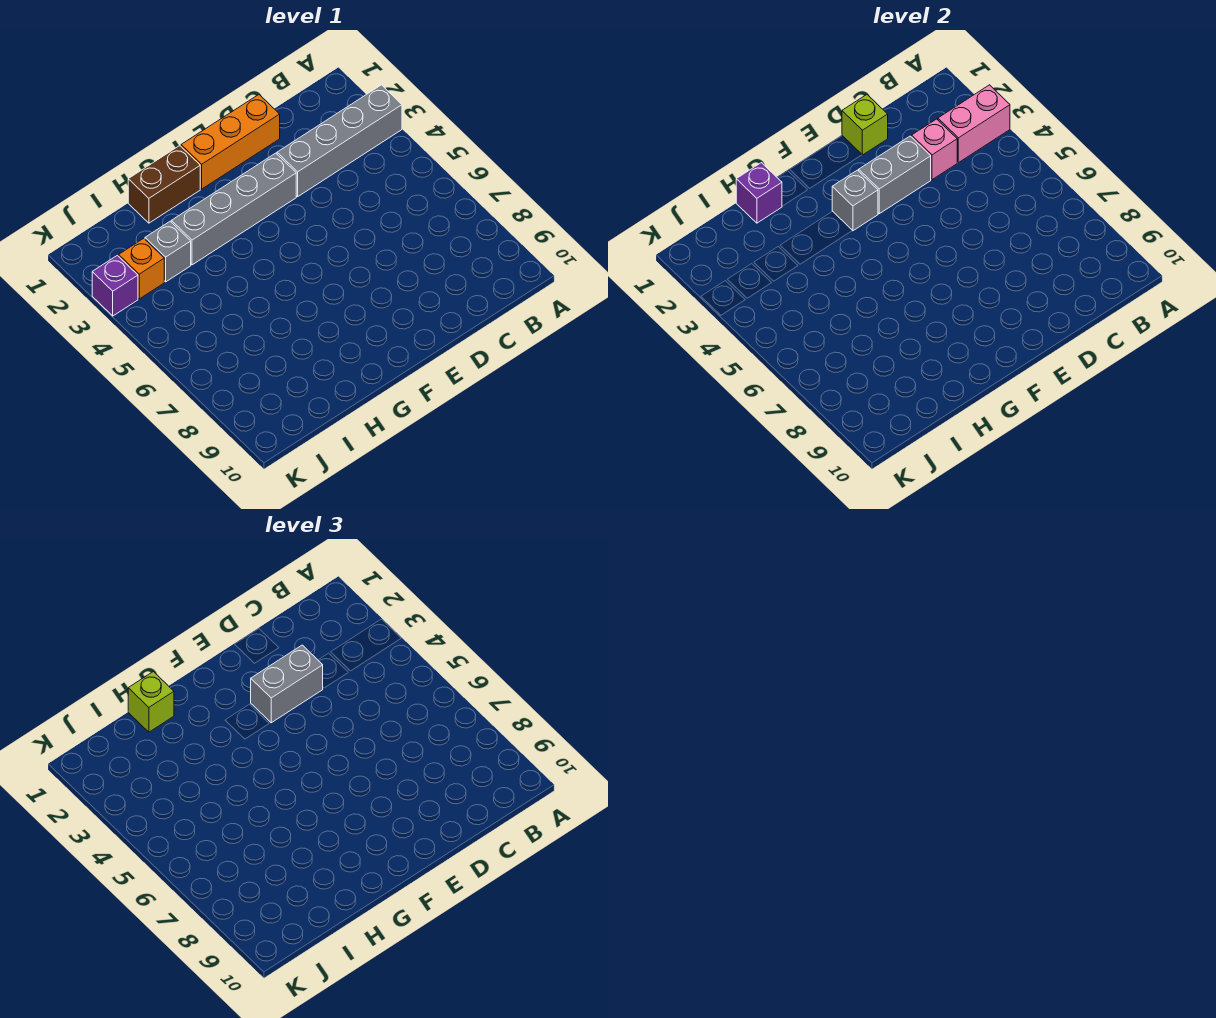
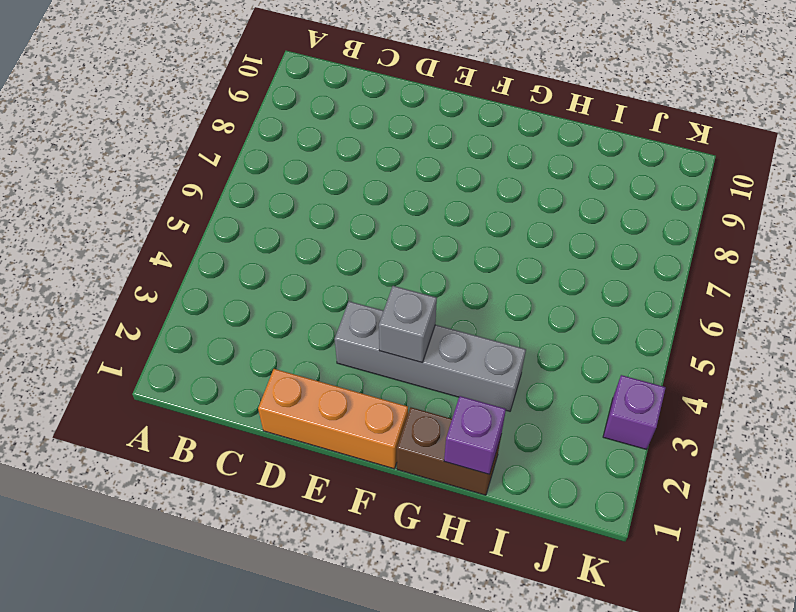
none -> grey brick A3:D3 level 1
none -> grey brick I3 level 1
none -> orange brick J3 level 1

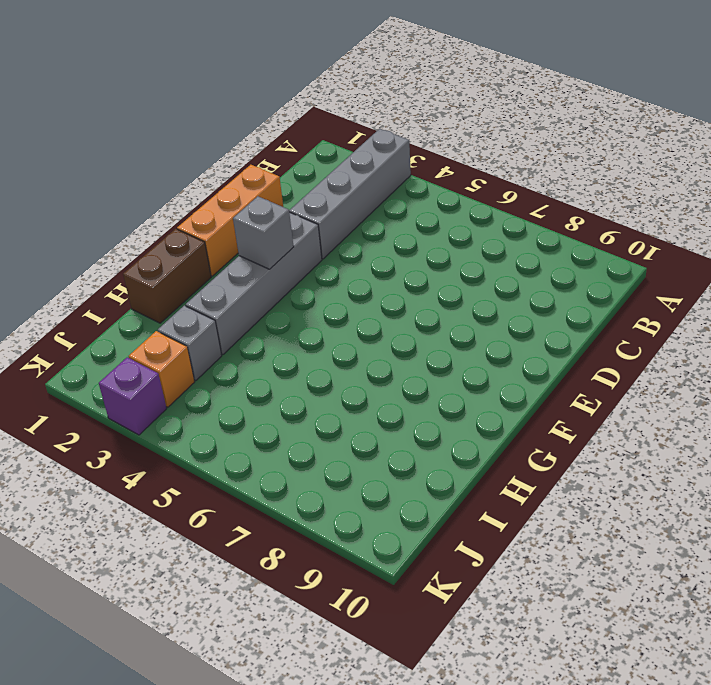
none -> pink brick A3:B3 level 2
none -> pink brick C3 level 2
none -> lime brick D1 level 2

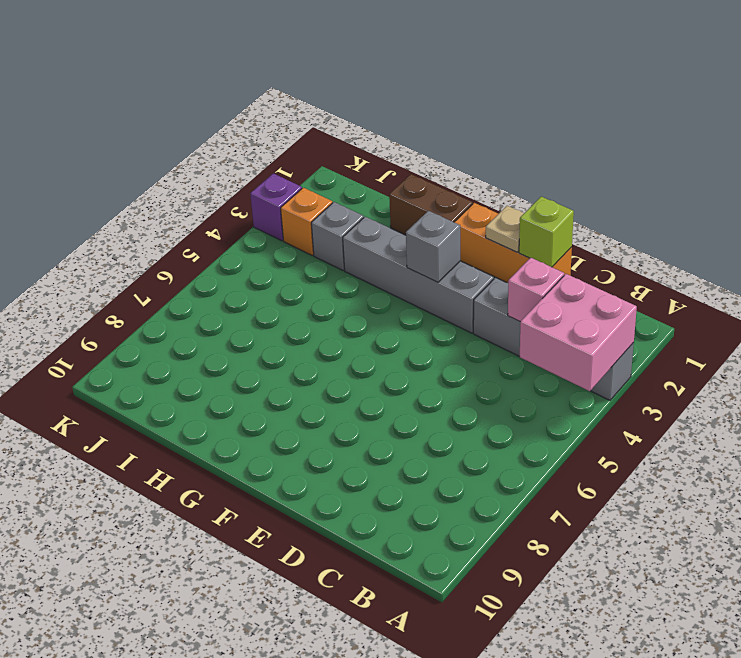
pink brick A3:B4 level 2 -> pink brick A3:B3 level 2
tan plate E1 level 2 -> none
none -> grey brick D3:E3 level 2
none -> purple brick H1 level 2
none -> grey brick D3:E3 level 3

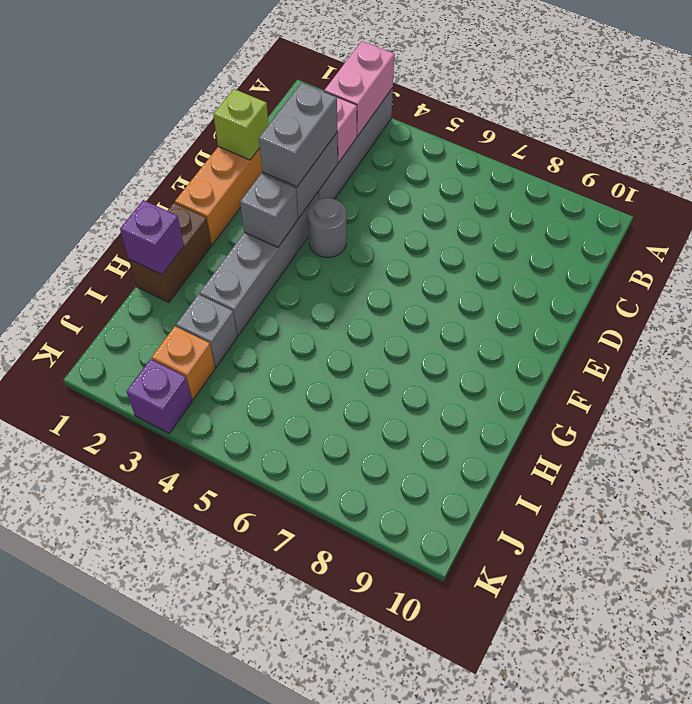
grey round brick E4 level 1 -> none
none -> lime brick H1 level 3

